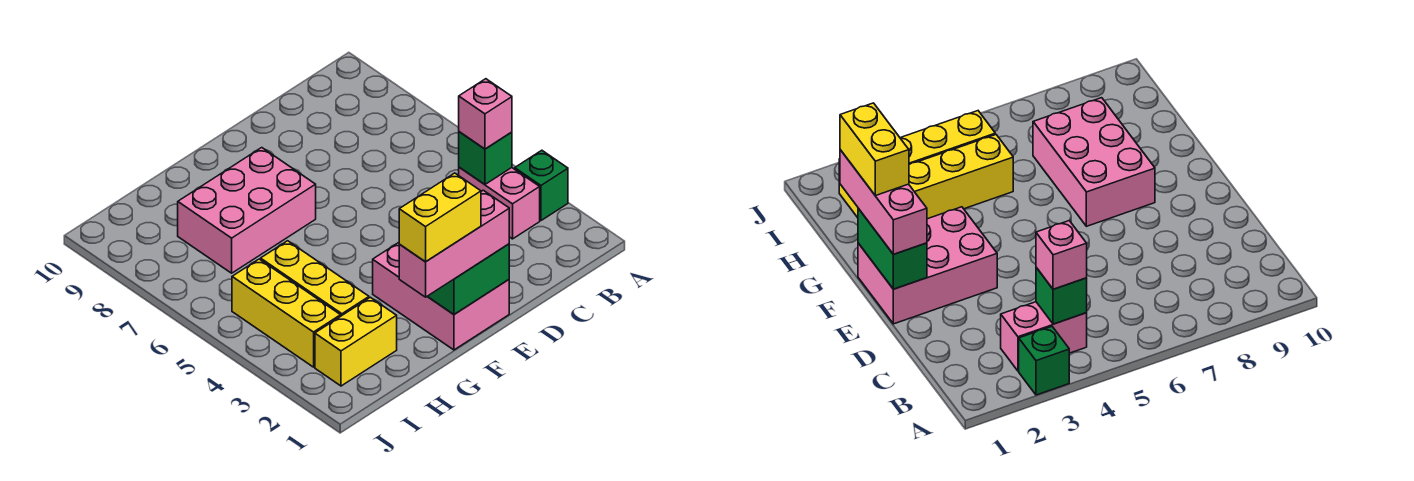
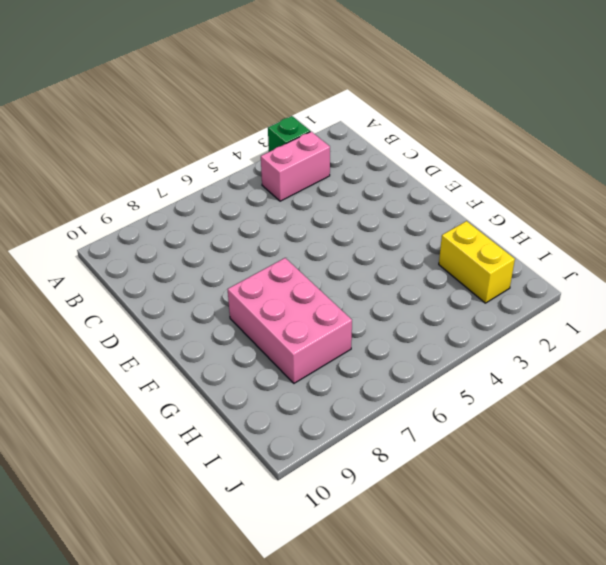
none -> pink brick E1:F3 level 1
none -> yellow brick H3:H5 level 1
none -> yellow brick I3:I5 level 1

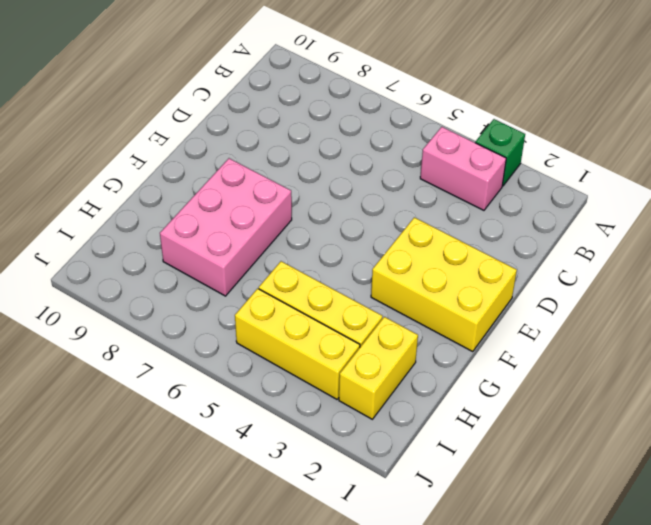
yellow brick E1:F3 level 1 -> pink brick E1:F3 level 1
none -> green brick B4 level 2
none -> green brick E1:F1 level 2
none -> pink brick B4 level 3

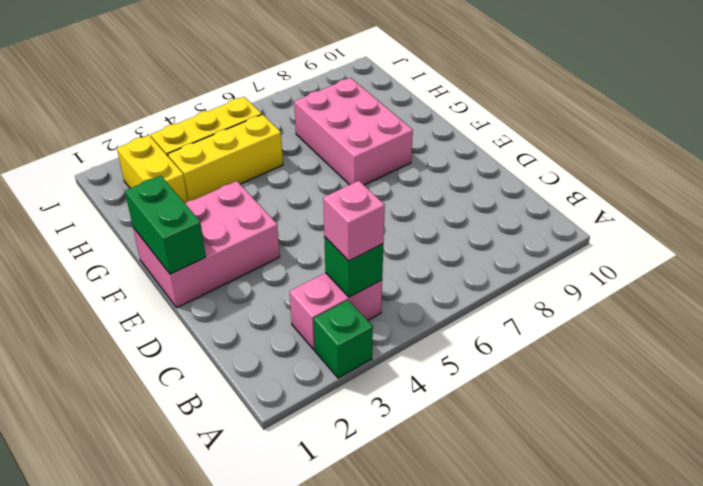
none -> pink brick E1:G1 level 3
none -> yellow brick F1:G1 level 4

